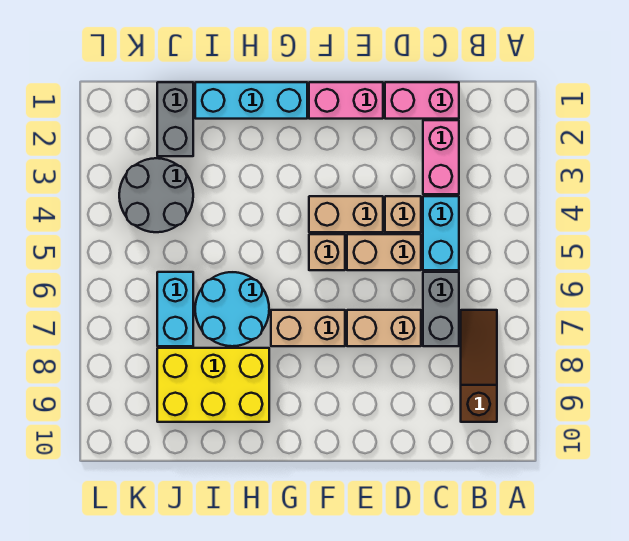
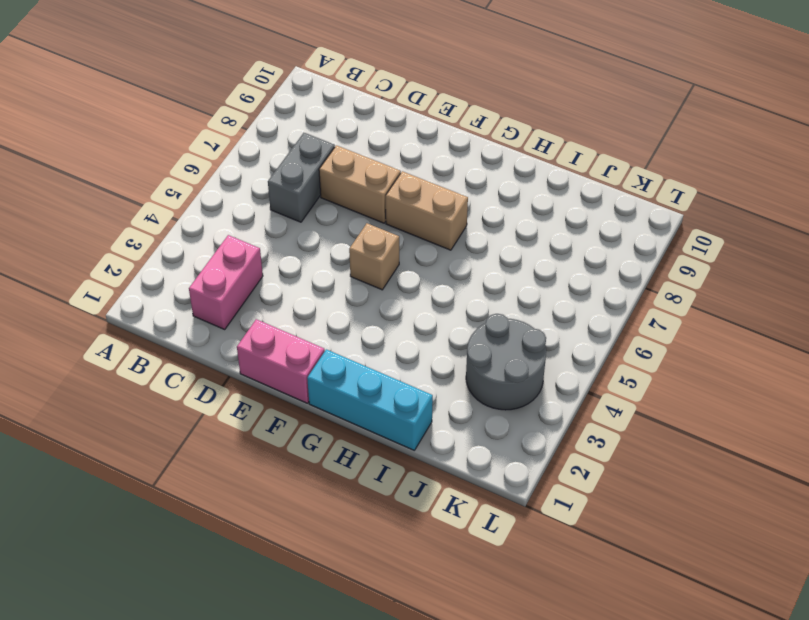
none -> brown slope B7:B9 level 1 top 9
none -> pink brick C1:D1 level 1
none -> cyan brick C4:C5 level 1

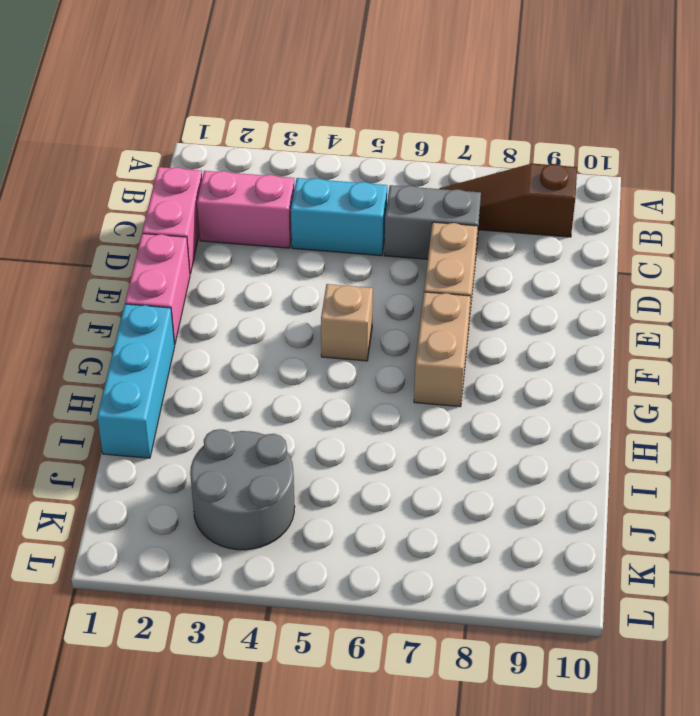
none -> tan brick D4 level 1
none -> tan brick D5:E5 level 1
none -> tan brick E4:F4 level 1

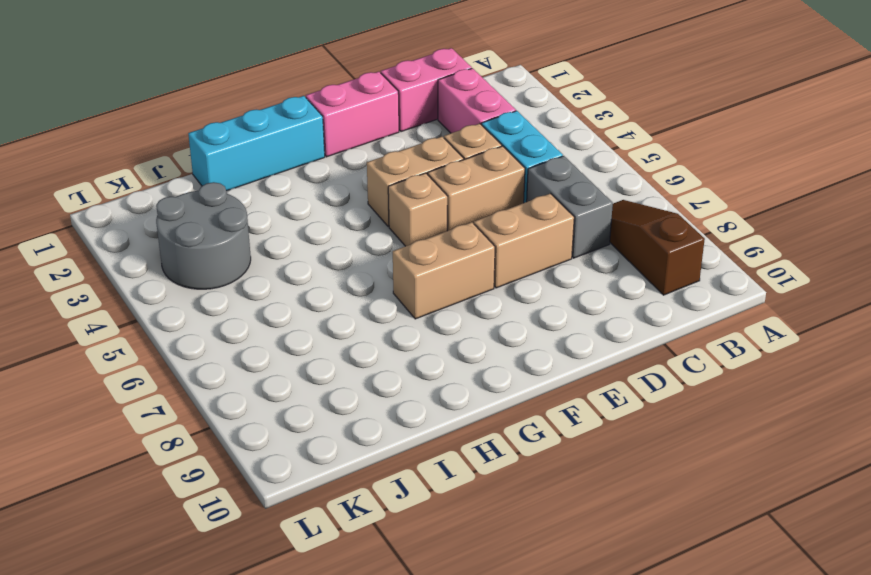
none -> cyan round brick H6:I7 level 1
none -> yellow brick H8:J9 level 1
none -> grey brick J1:J2 level 1

